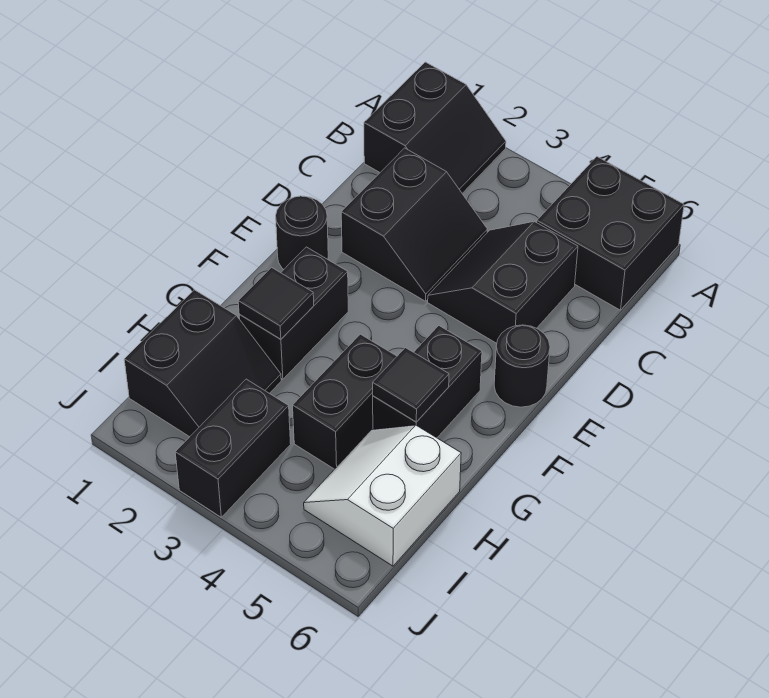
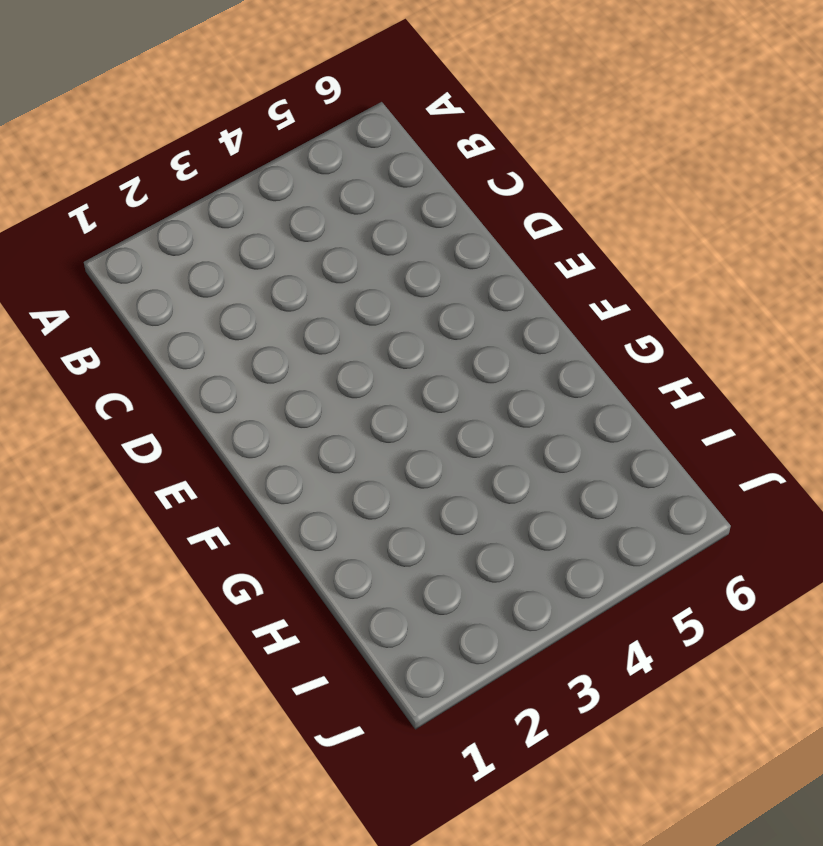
none -> black slope A1:B2 level 1 top 1
none -> black brick A5:B6 level 1
none -> black slope C2:D3 level 1 top 2

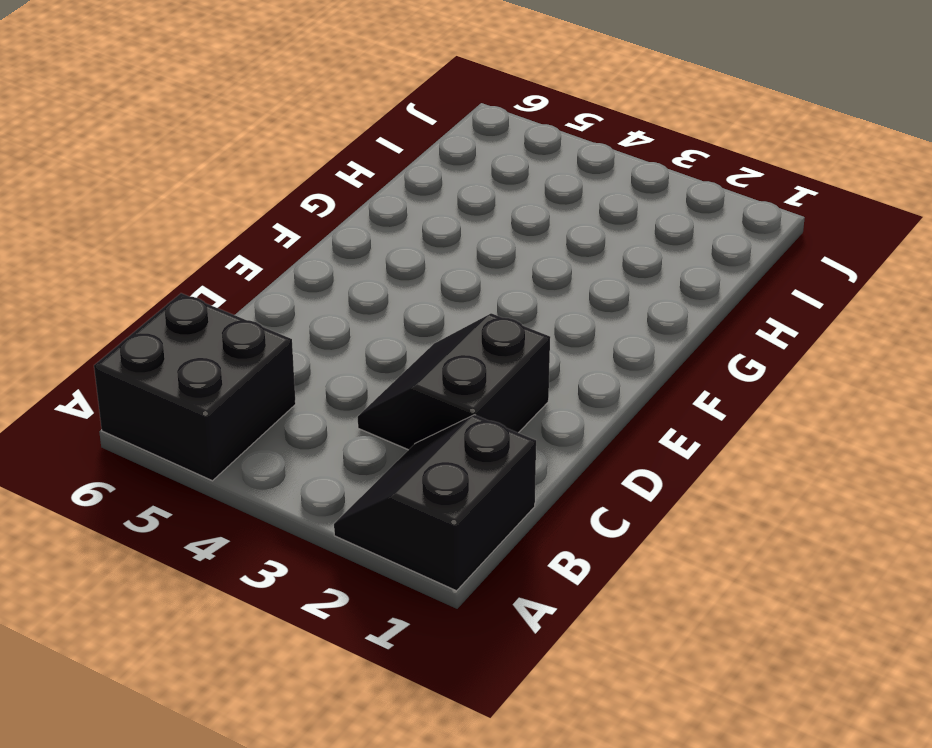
none -> black slope C4:D5 level 1 top 5
none -> black round brick E1 level 1
none -> black round brick E6 level 1

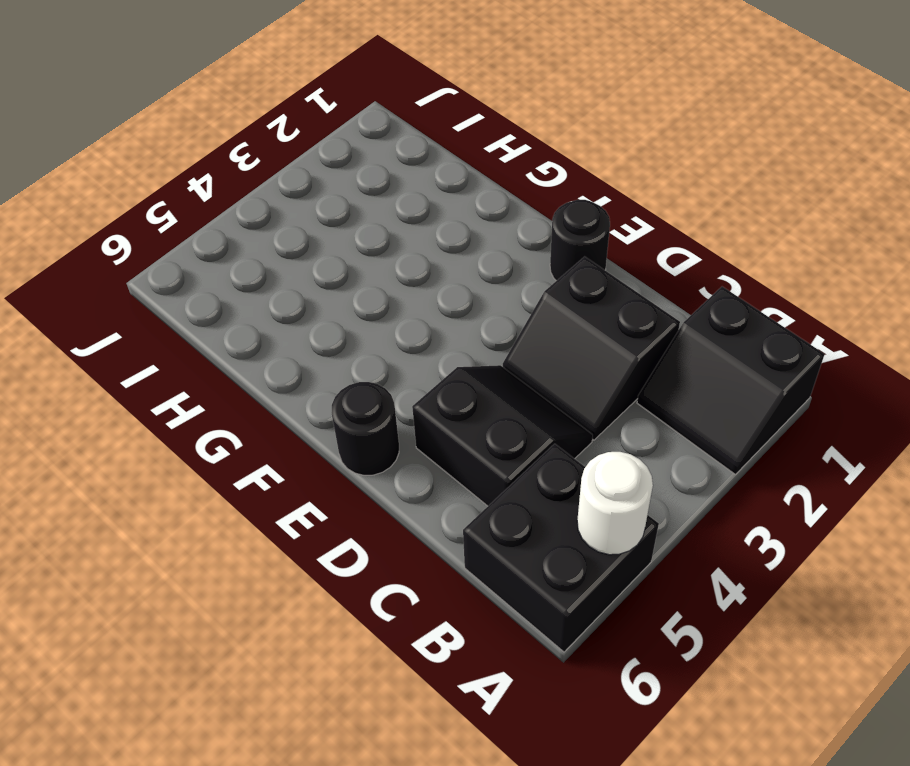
white round brick A5 level 2 -> none
none -> black brick F2:G2 level 1
none -> black brick F5:G5 level 1
none -> black brick G4:H4 level 1

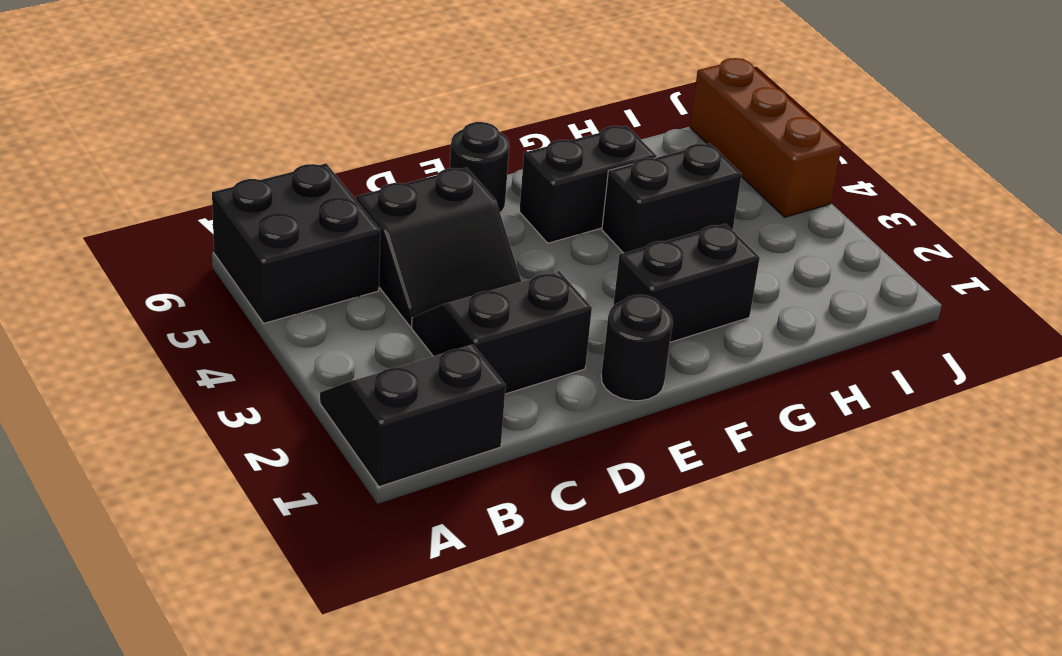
brown brick J4:J6 level 1 -> none
none -> black slope H1:I2 level 1 top 1
none -> white slope H5:I6 level 1 top 6
none -> black brick I3:J3 level 1

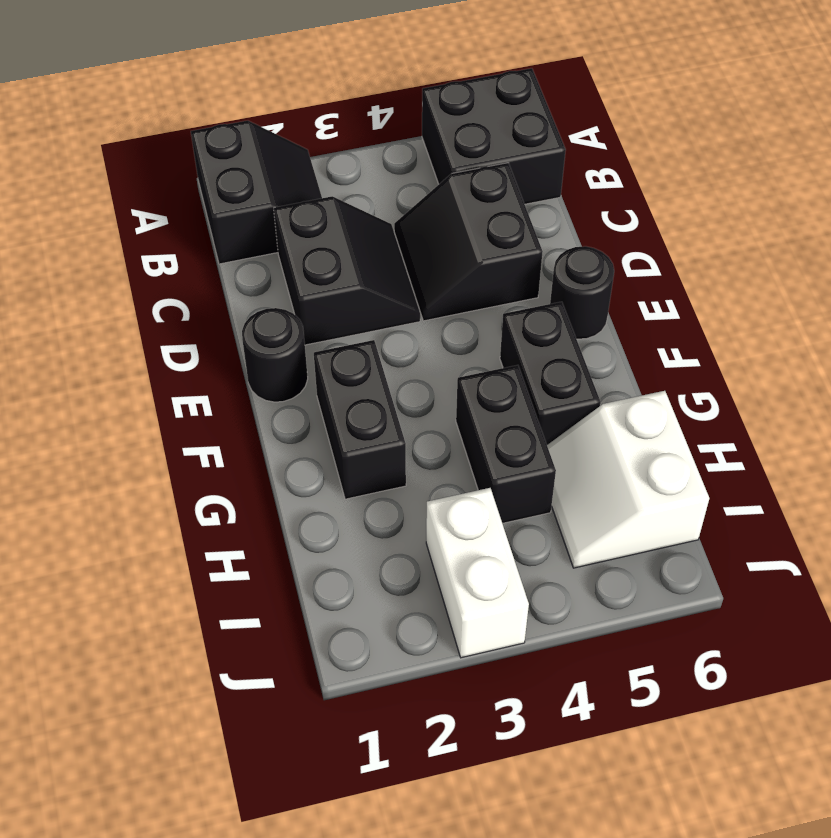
white brick I3:J3 level 1 -> black brick I3:J3 level 1
none -> black slope H1:I2 level 1 top 1
none -> black tile G2 level 2
none -> black tile G5 level 2

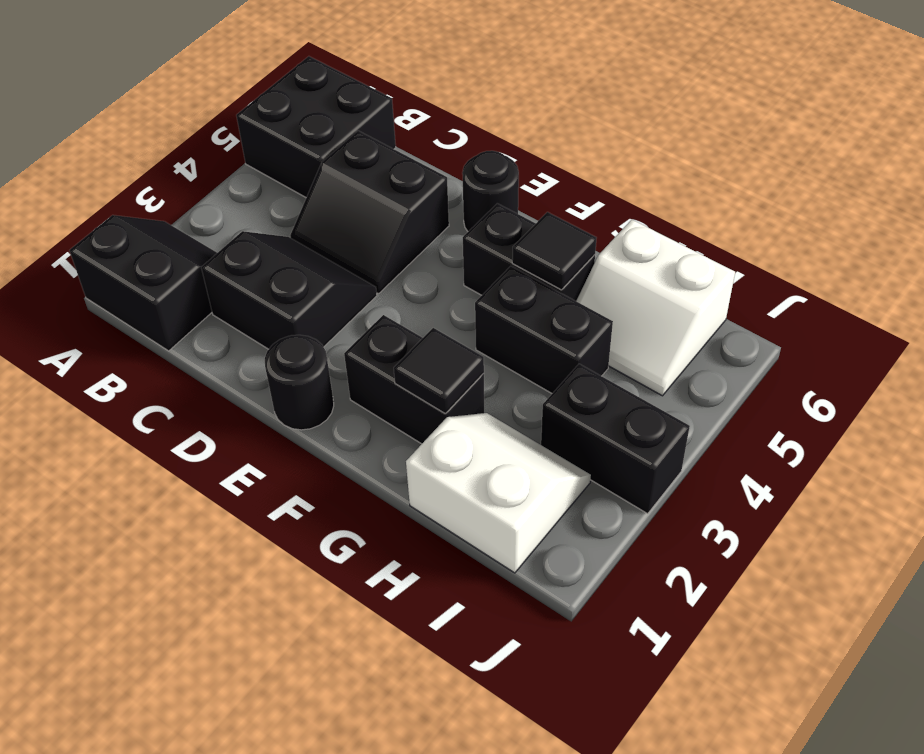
white slope H1:I2 level 1 top 1 -> black slope H1:I2 level 1 top 1

